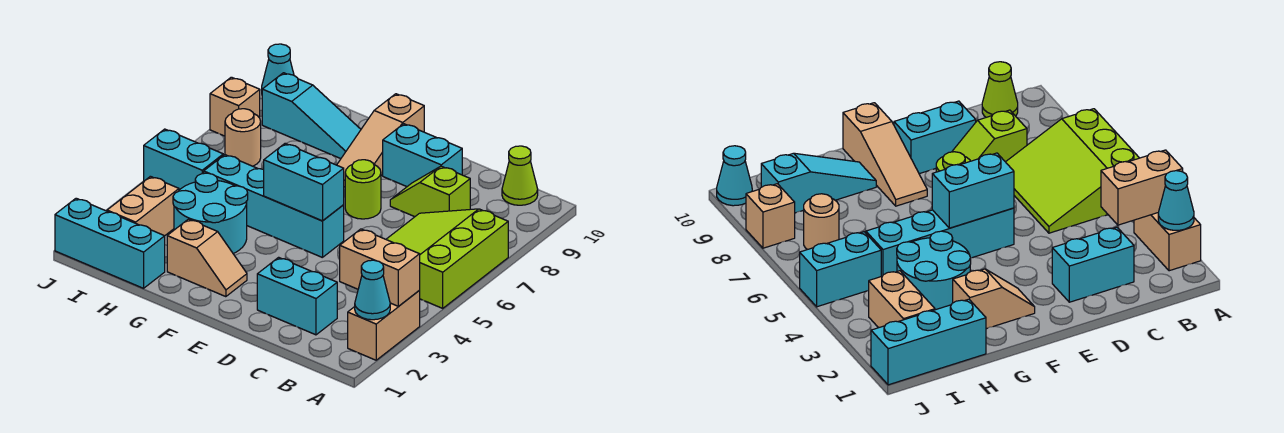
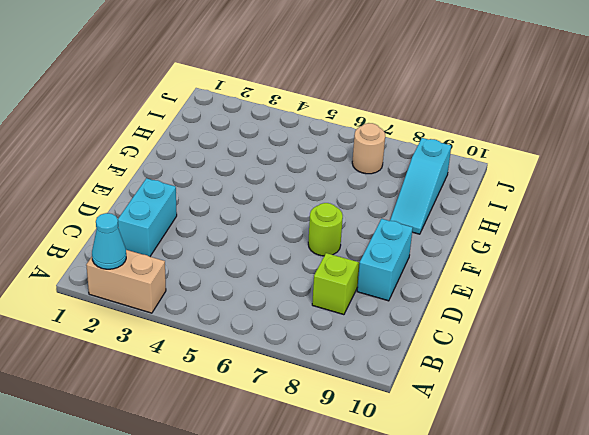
none -> lime slope A5:C7 level 1 top A
none -> lime cone B10 level 1
none -> cyan brick E5:H5 level 1

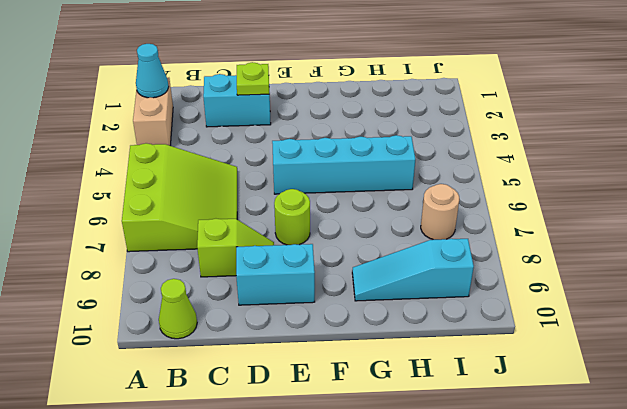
lime plate D2 level 2 -> none
none -> tan slope F2:G2 level 1 top G
none -> tan slope F8:F10 level 1 top 10
none -> cyan round brick G3:H4 level 1

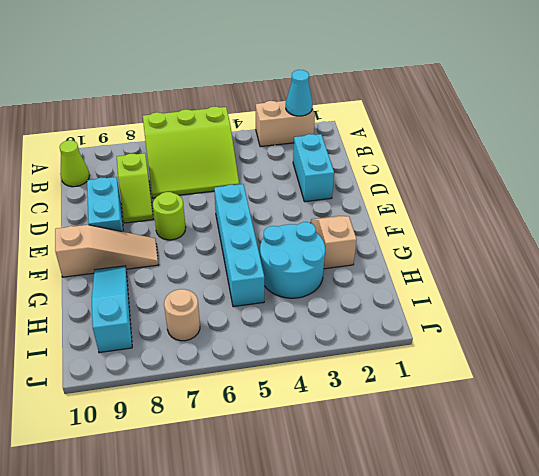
none -> cyan brick H1:J1 level 1
none -> tan brick I2:I3 level 1
none -> cyan brick I5:J5 level 1

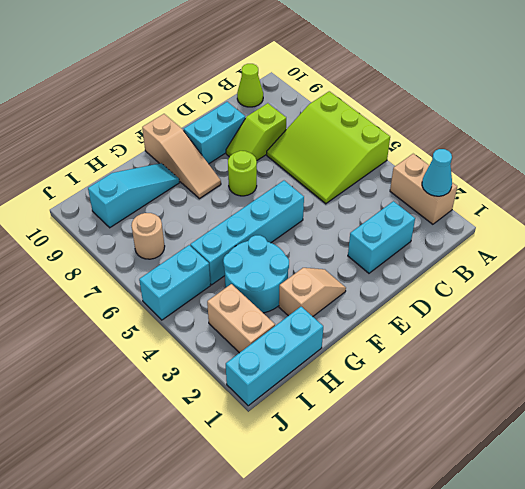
none -> tan brick J8 level 1
none -> cyan cone J10 level 1
none -> tan brick A3:B3 level 2

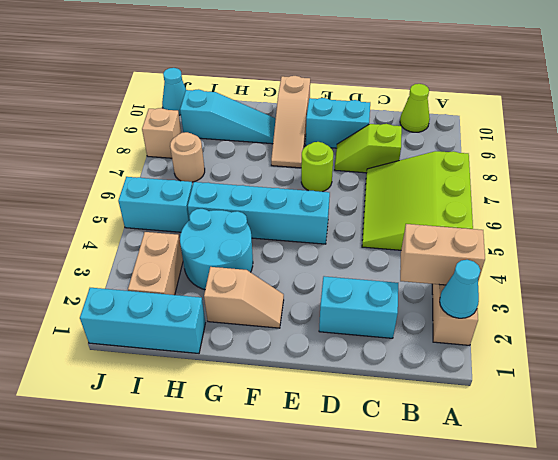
none -> cyan brick E5:F5 level 2

